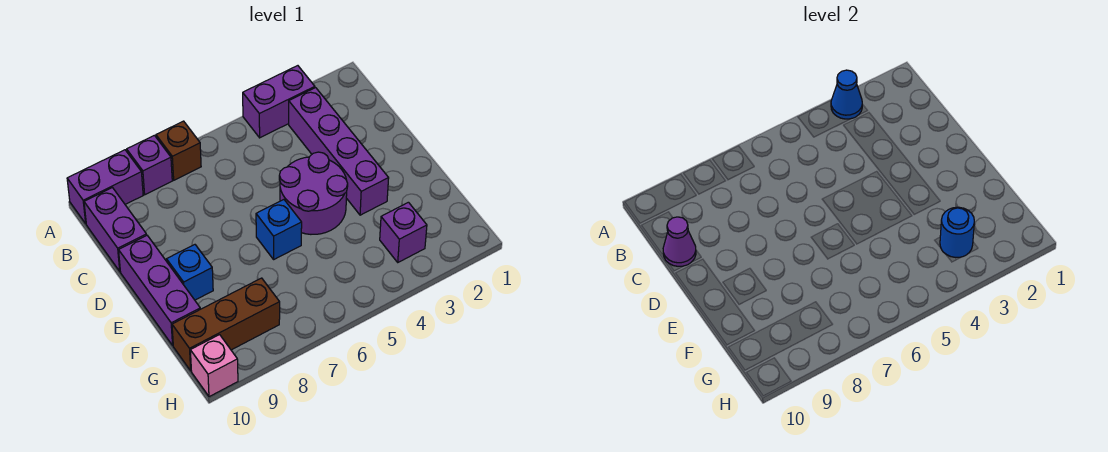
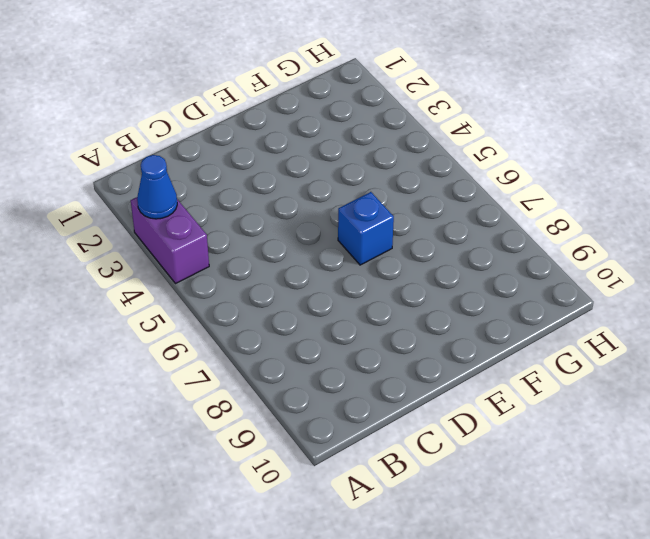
none -> brown brick A7 level 1
none -> purple brick A8 level 1
none -> purple brick A9:A10 level 1

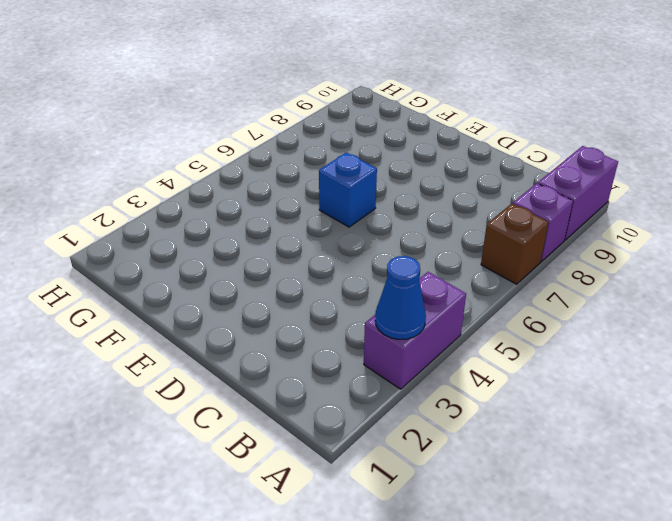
none -> purple brick B3:E3 level 1
none -> purple brick B10:C10 level 1
none -> purple round brick D4:E5 level 1

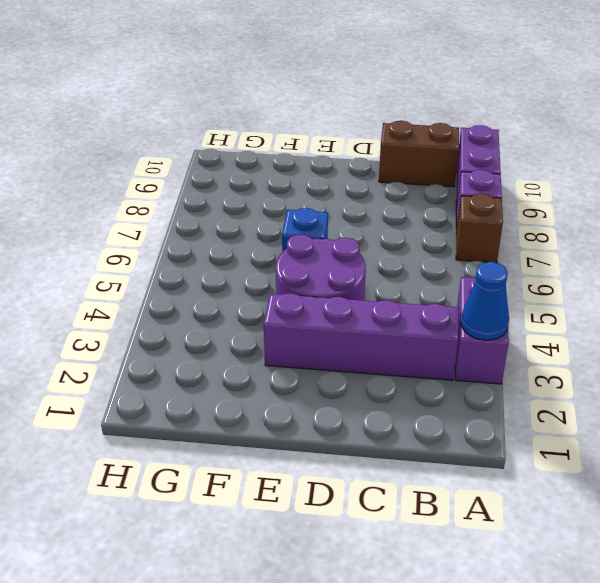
brown brick B10:C10 level 1 -> purple brick B10:C10 level 1
none -> purple brick D10:F10 level 1
none -> blue brick E9 level 1
none -> purple brick G3 level 1

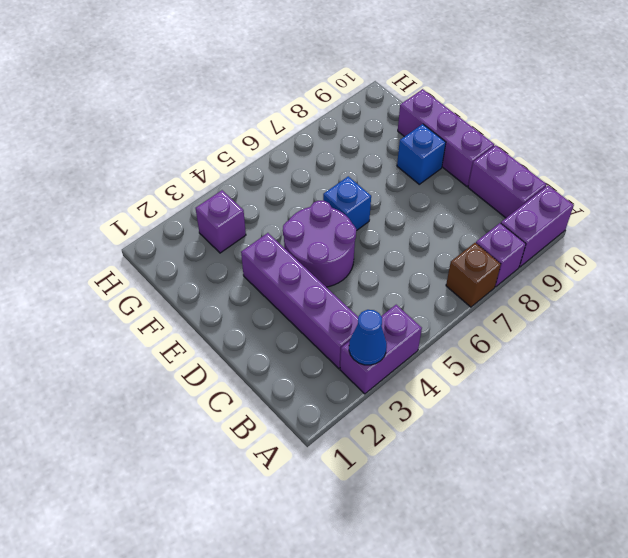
none -> brown brick G8:G10 level 1
none -> pink brick H10 level 1
none -> purple cone C10 level 2

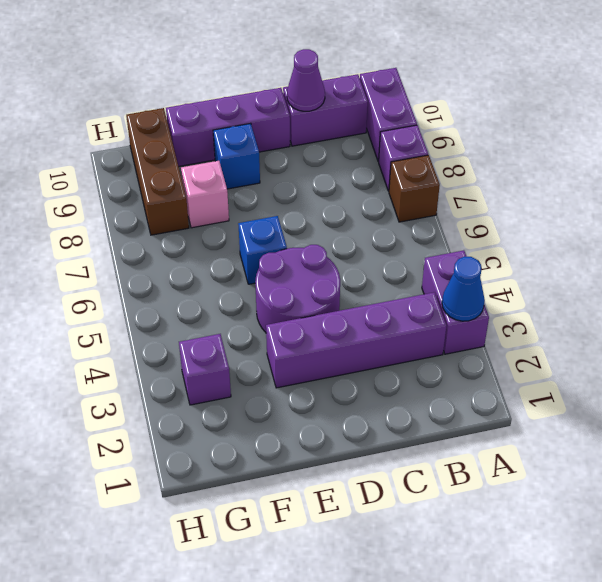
pink brick F8 level 1 -> pink brick H10 level 1
none -> blue round brick G3 level 2

